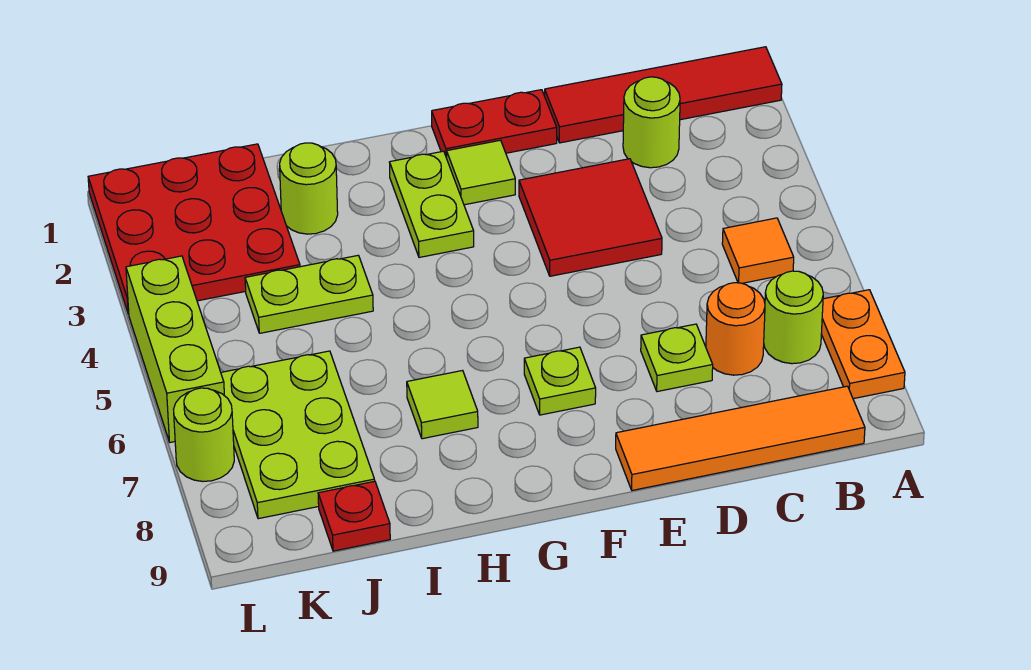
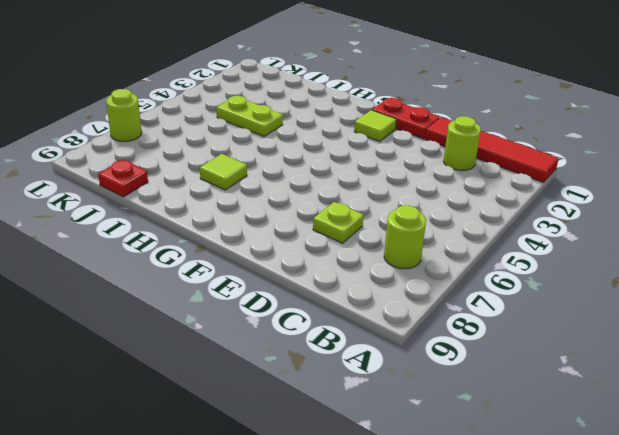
none -> orange plate A7:A8 level 1
none -> orange tile B5 level 1
none -> orange tile B9:E9 level 1

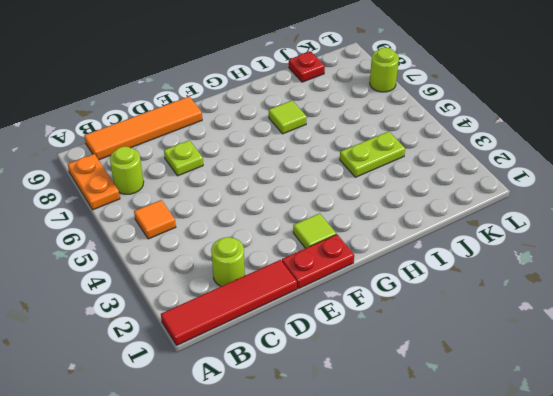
none -> orange round brick C7 level 1
none -> red tile D3:E4 level 1
none -> lime plate F7 level 1

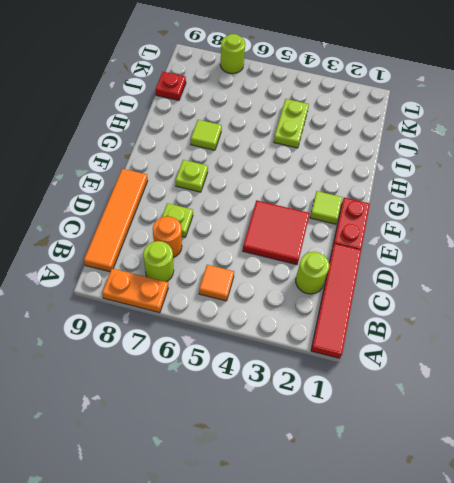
none -> lime plate G2:G3 level 1
none -> lime round brick I2 level 1
none -> red plate J1:L3 level 1

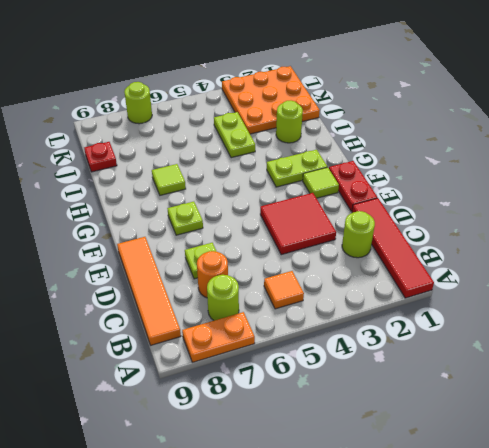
orange plate J1:L3 level 1 -> red plate J1:L3 level 1
none -> lime plate J6:K8 level 1
none -> lime brick L4:L6 level 1

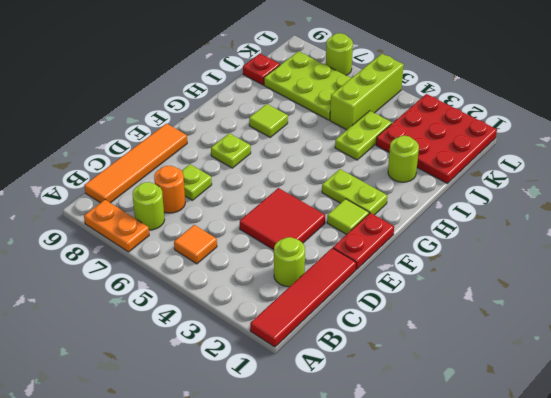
lime brick J5:L5 level 1 -> lime brick L4:L6 level 1

